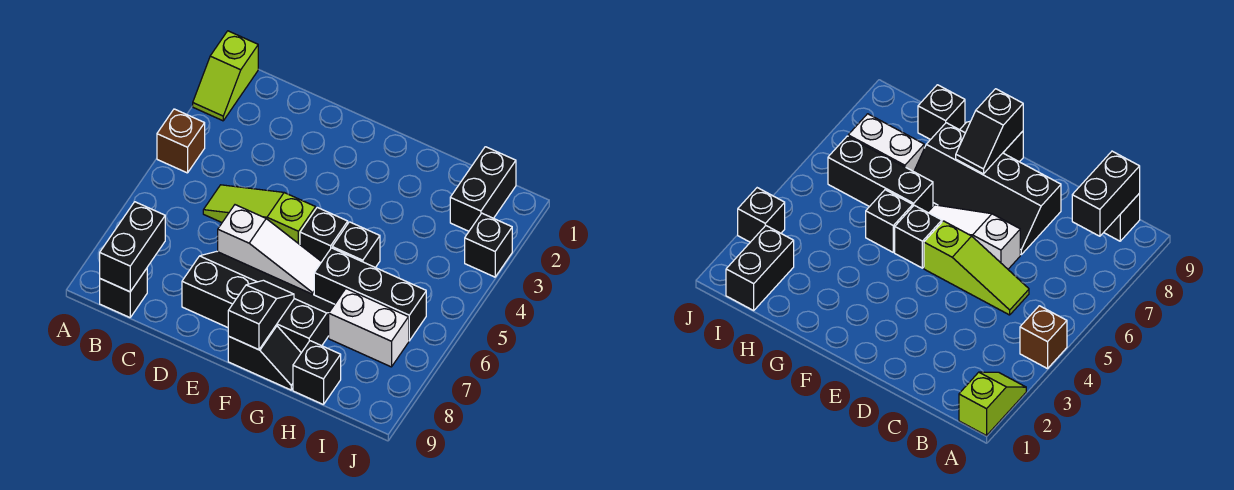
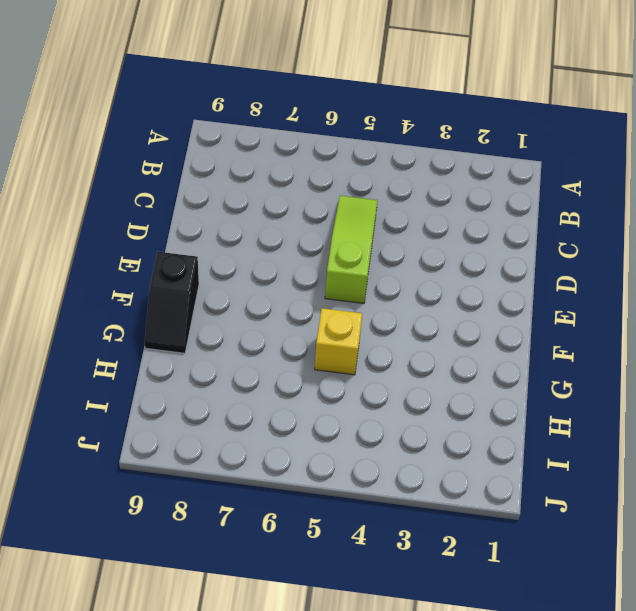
yellow brick G5 level 1 -> black brick G5 level 1
none -> lime slope A1:A2 level 1 top 1
none -> brown brick A4 level 1
none -> black brick B9 level 1

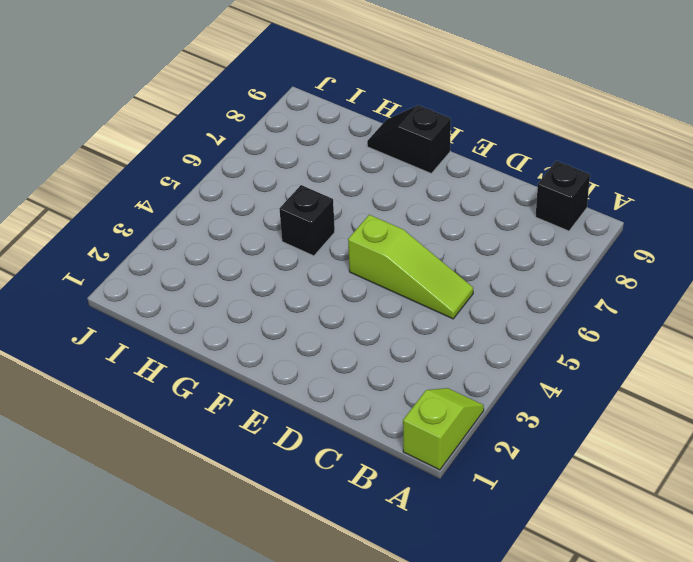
none -> brown brick A4 level 1
none -> white slope D6:F6 level 1 top D
none -> black slope D7:G8 level 1 top 8

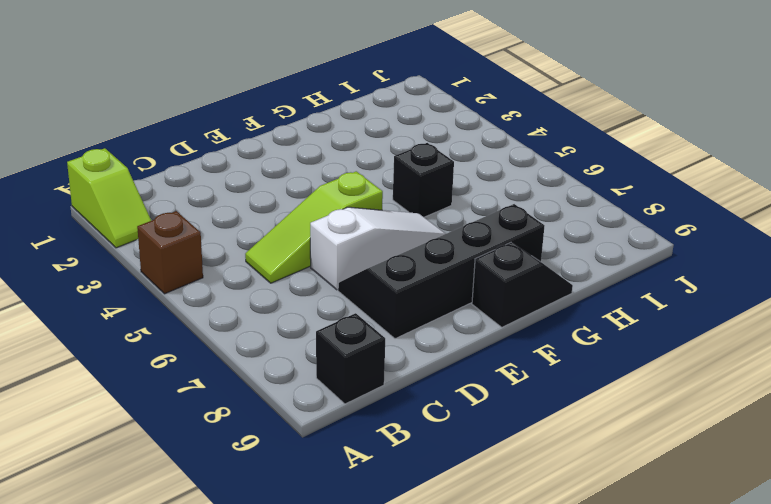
none -> black brick F5 level 1
none -> black brick G6:I6 level 1
none -> white brick H7:I7 level 1

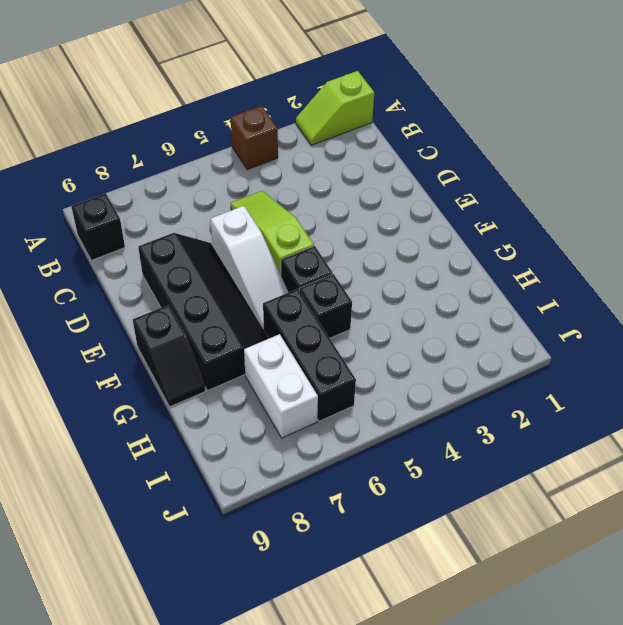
none -> black brick H9 level 1
none -> black brick I1:I2 level 1
none -> black brick J3 level 1

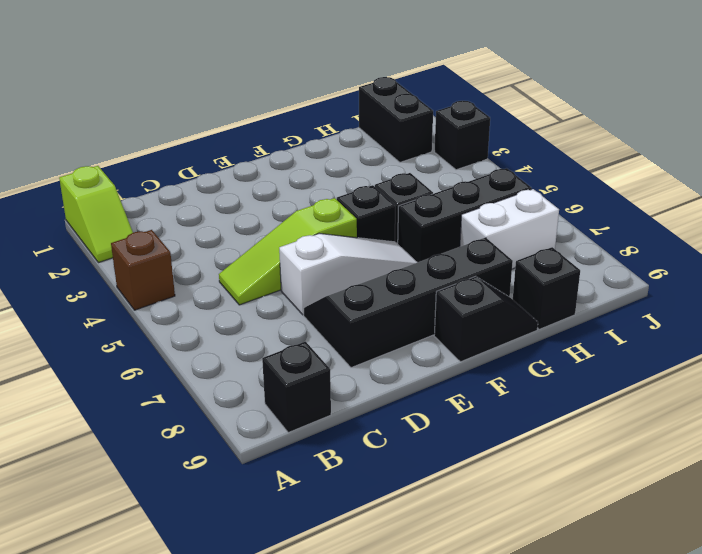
none -> black brick B8:B9 level 2
none -> black slope F8:F9 level 2 top 9

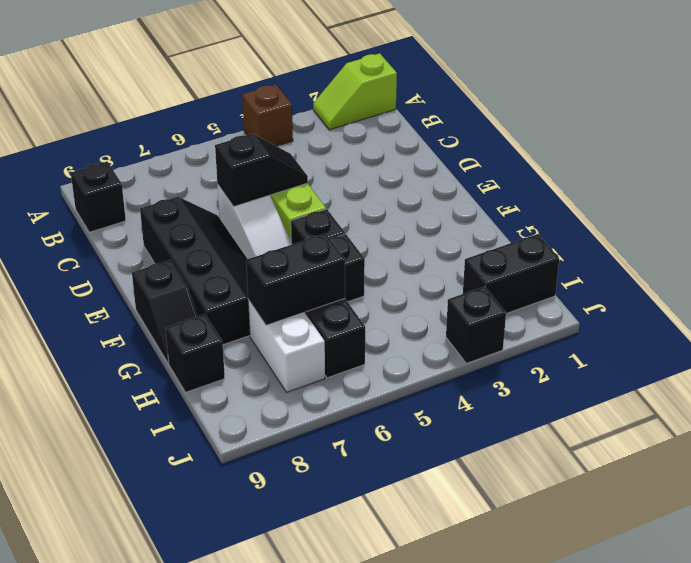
black slope D5:D6 level 2 top 6 -> black slope F8:F9 level 2 top 9
black brick H6:H7 level 2 -> black brick B8:B9 level 2

